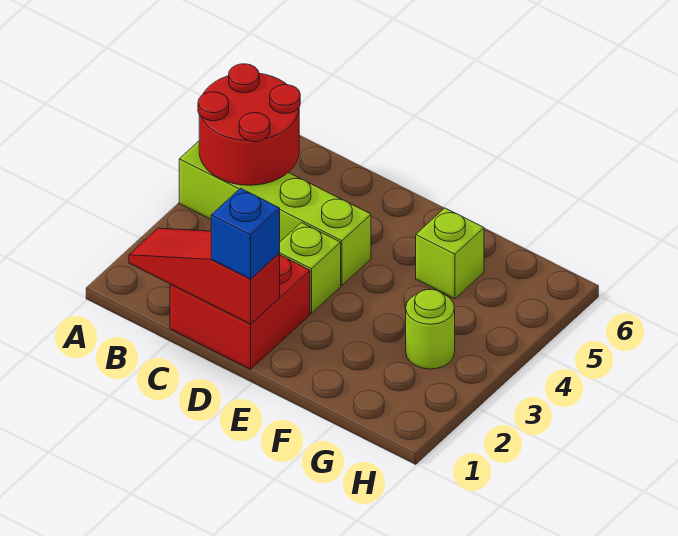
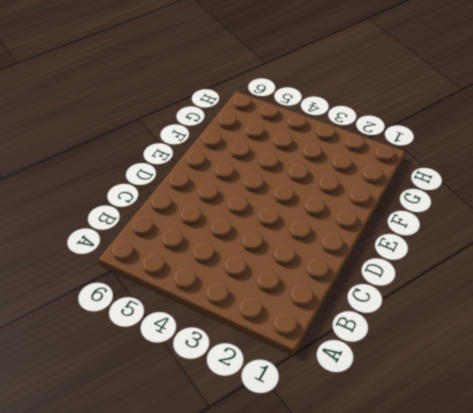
none -> lime brick A4:D4 level 1
none -> red brick C1:D2 level 1

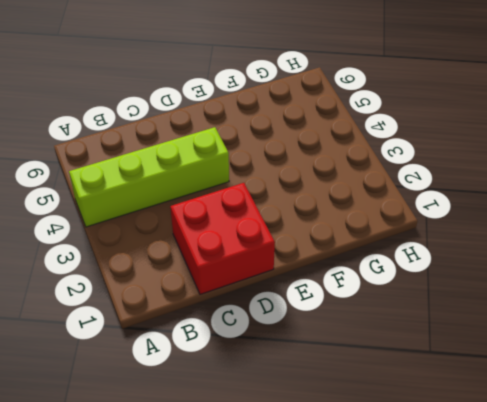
none -> lime brick D3 level 1
none -> lime brick F5 level 1

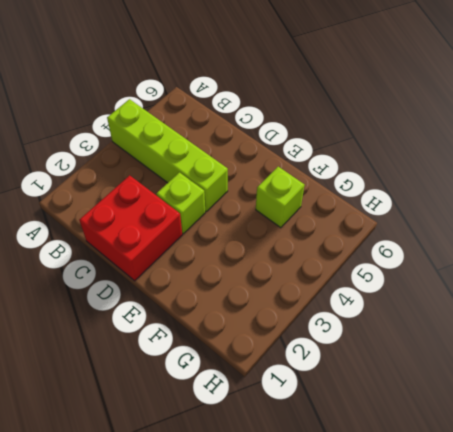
none -> lime round brick G3 level 1
none -> red round brick A4:B5 level 2

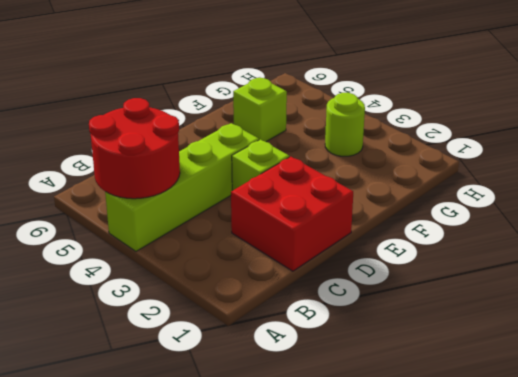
none -> red slope B1:D1 level 2 top D
none -> blue brick D1 level 3

